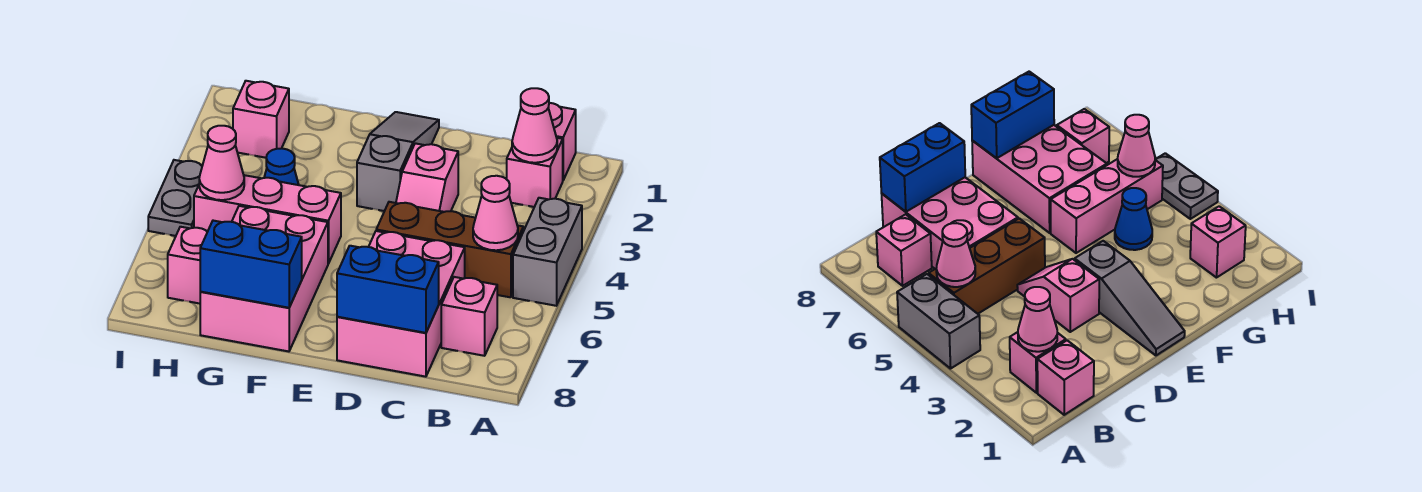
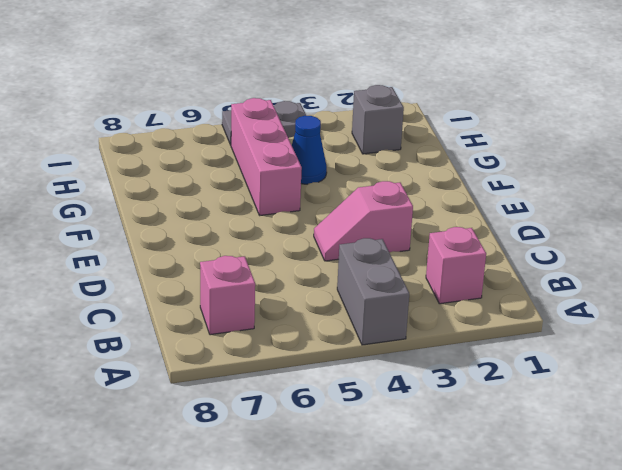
grey brick A4:B4 level 1 -> grey brick A4:A5 level 1
grey brick H2 level 1 -> pink brick H2 level 1
none -> pink brick B1 level 1
none -> brown brick B5:D5 level 1
none -> pink brick C6:D8 level 1

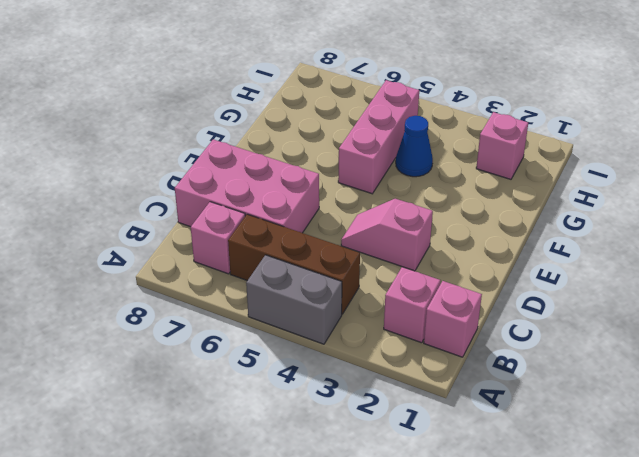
brown brick B4:B6 level 1 -> brown brick B5:D5 level 1
none -> grey slope E1:E3 level 1 top 3
none -> pink brick F6:G8 level 1
none -> pink brick H7 level 1

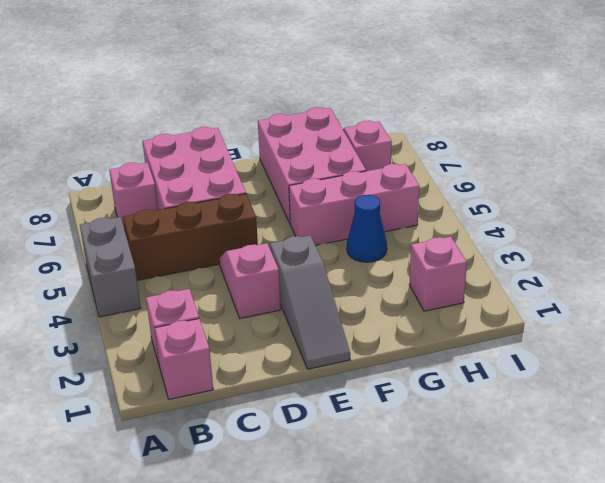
none -> grey plate I4:I5 level 1
none -> pink cone B2 level 2
none -> pink cone B5 level 2

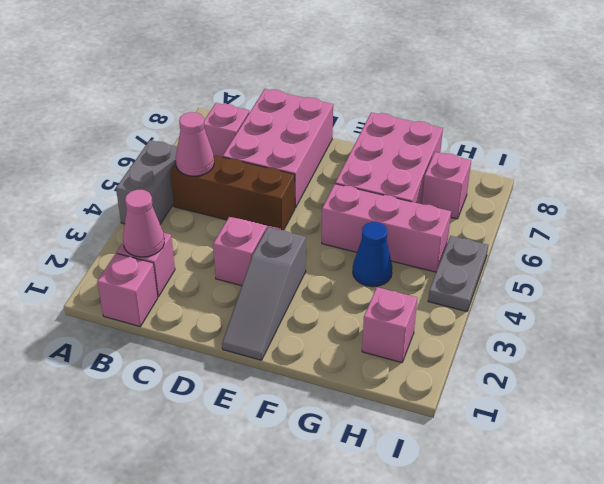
none -> blue brick C8:D8 level 2
none -> blue brick F8:G8 level 2
none -> pink cone H5 level 2

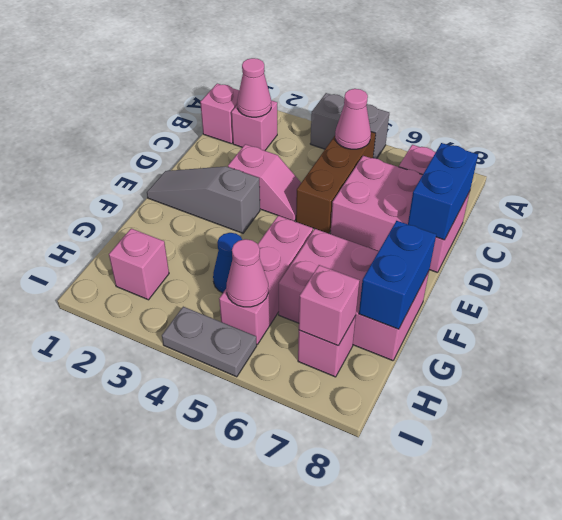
pink brick H7 level 2 -> none

